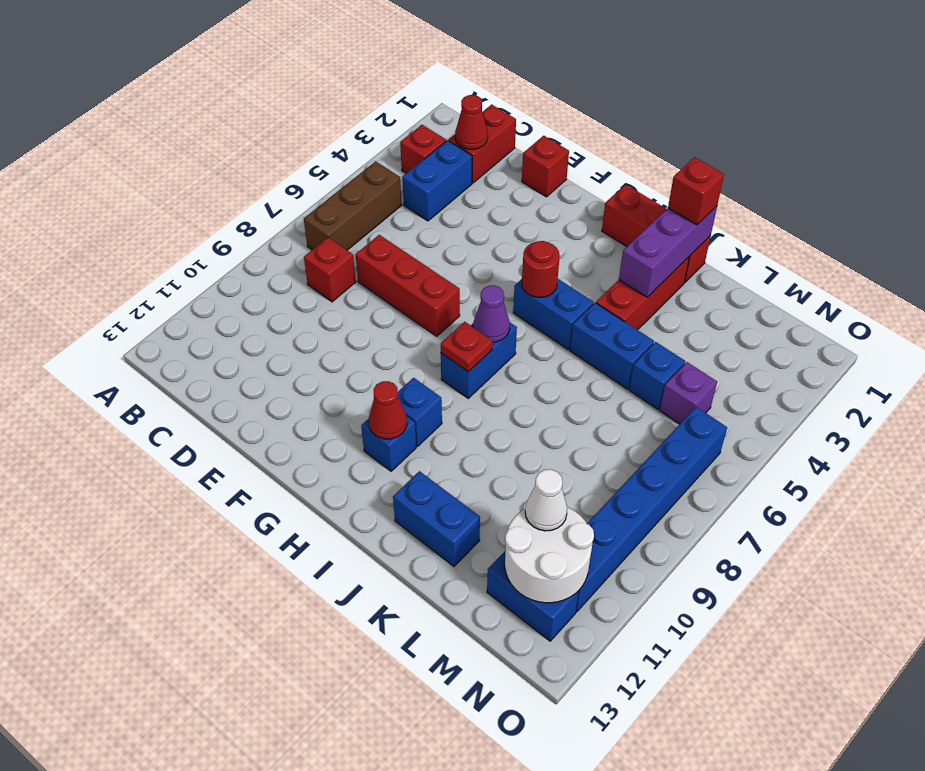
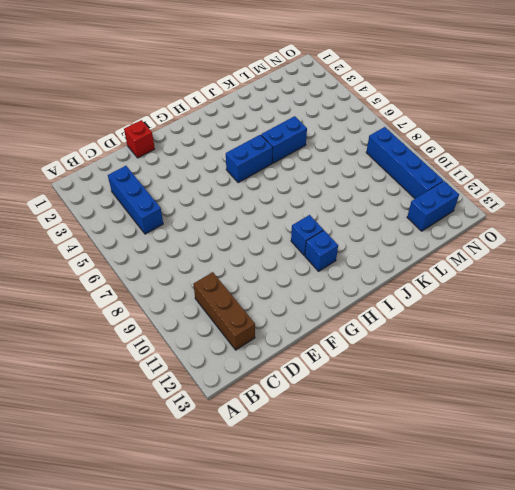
blue brick C3:C5 level 1 -> blue brick C3:C4 level 1
brown brick C10:C12 level 1 -> brown brick B5:B7 level 1
blue brick N8:N11 level 1 -> blue brick N6:N11 level 1
none -> red brick B3 level 1
none -> red brick C1:C2 level 1
none -> red brick C8 level 1

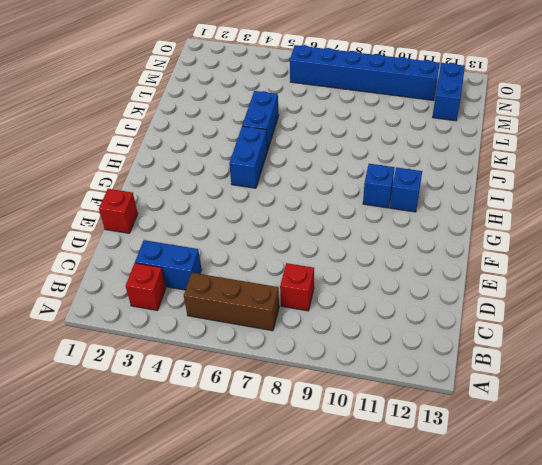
none -> red brick C1:C2 level 1
none -> red brick D7:F7 level 1
none -> red brick H1:J1 level 1

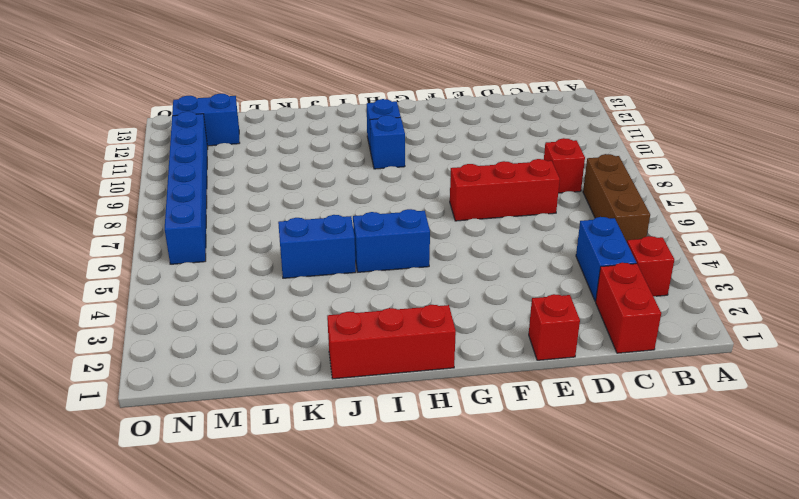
none -> blue brick H7:H8 level 1
none -> red brick J2:J4 level 1
none -> blue brick J12:K12 level 1

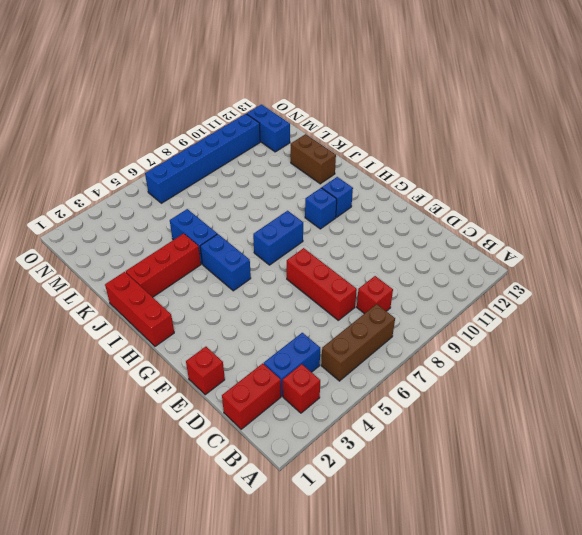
brown brick J12:K12 level 1 -> blue brick J12:K12 level 1
none -> blue brick L5 level 1
none -> purple brick M5 level 1
none -> red cone C2 level 2

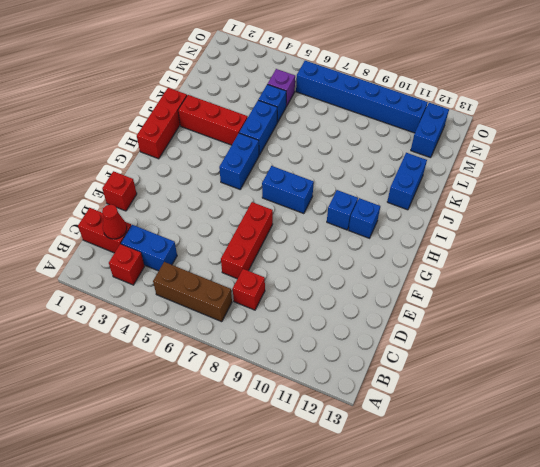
none -> red round brick H5 level 2
none -> purple cone H7 level 2
none -> red plate H8 level 2

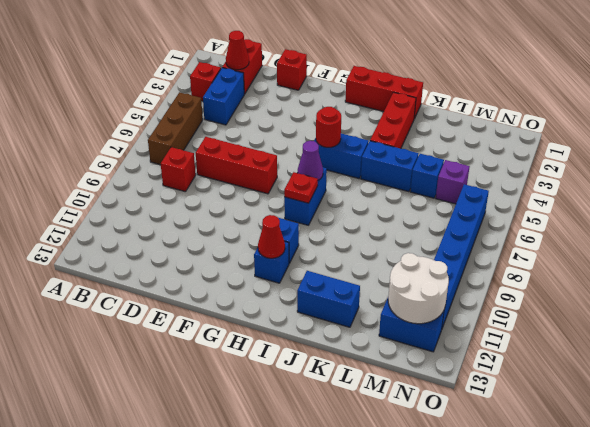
none -> purple brick J1:J3 level 2
none -> red brick J1 level 3
none -> white cone M11 level 3

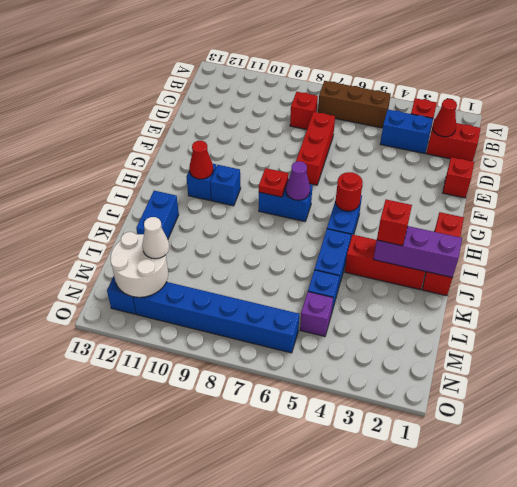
red brick J3 level 3 -> red brick J1 level 3

